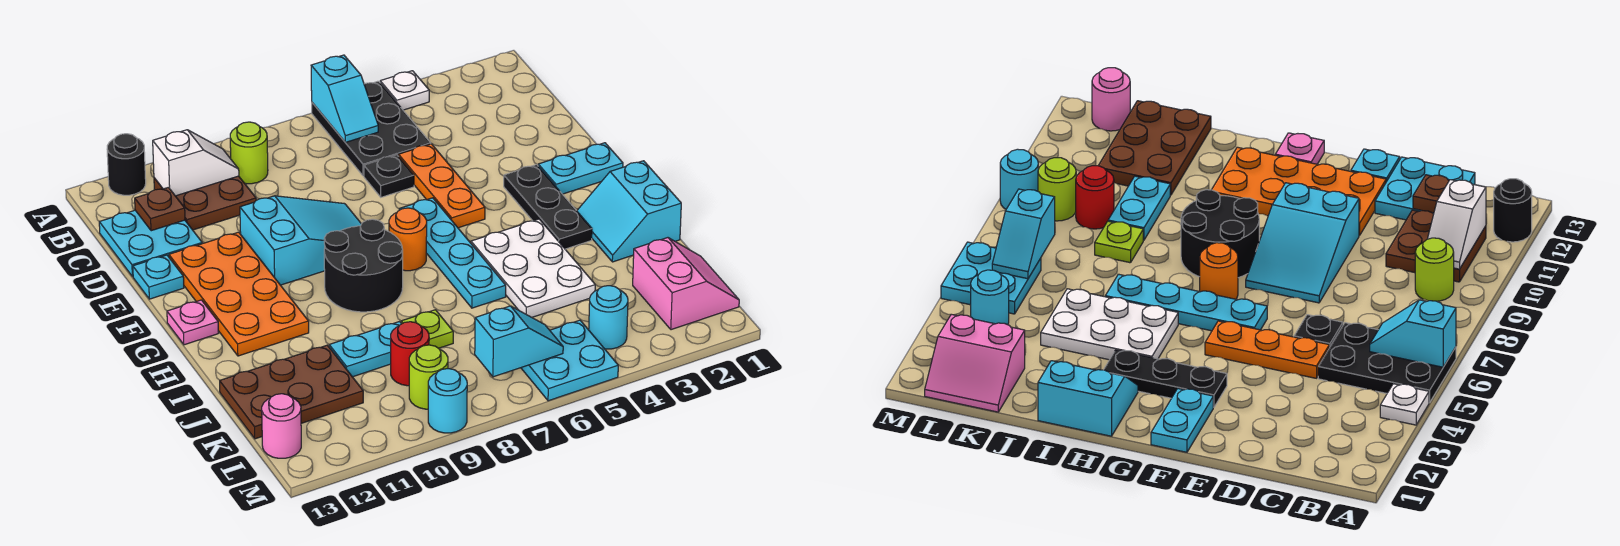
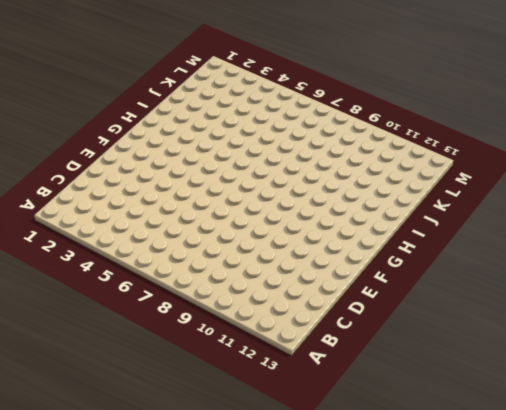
none -> white plate A4 level 1
none -> black plate A5:C6 level 1
none -> black round brick A12 level 1
none -> lime round brick B9 level 1

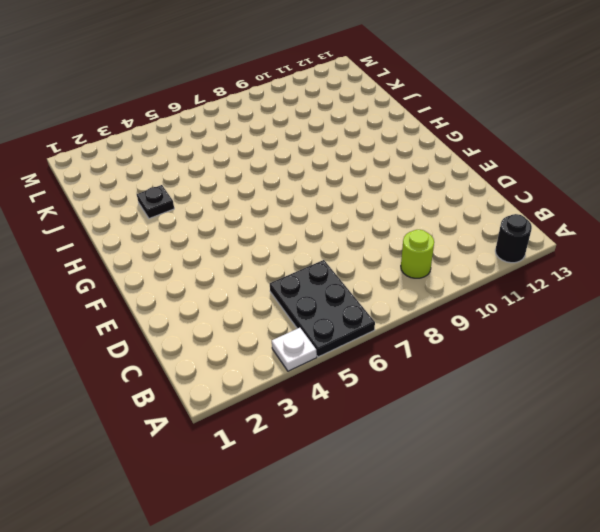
black plate I3 level 1 -> black plate D6 level 1
none -> brown plate B10:C11 level 1
none -> cyan plate C12:D13 level 1
none -> orange plate D5:F5 level 1
none -> cyan slope E8:F10 level 1 top 10

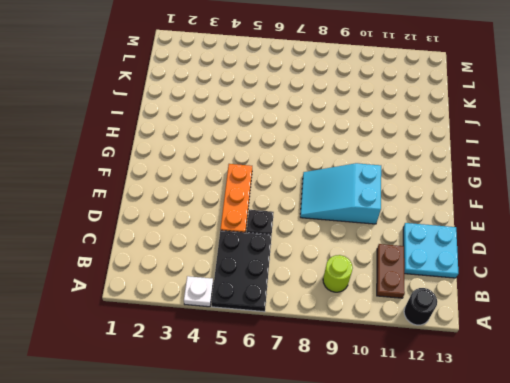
brown plate B11:C11 level 1 -> brown plate B10:C11 level 1
none -> orange plate E11:H12 level 1
none -> cyan plate E13 level 1
none -> cyan plate F1:F2 level 1
none -> black plate F3:H3 level 1

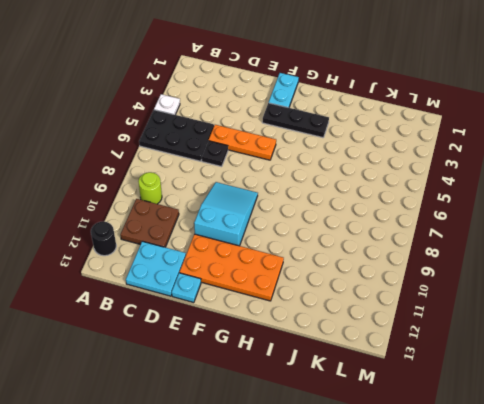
none -> cyan plate F6:I6 level 1
none -> orange round brick G7 level 1
none -> black round brick G8:H9 level 1
none -> pink plate G13 level 1

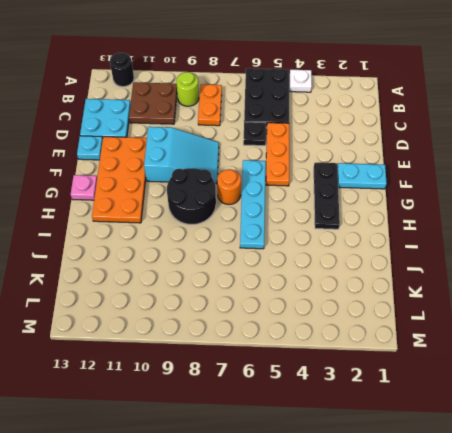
orange plate B8:C8 level 1 -> none
none -> cyan slope H1:I2 level 1 top 1
none -> white plate H4:J5 level 1
none -> lime plate J8 level 1
none -> cyan plate J9:J10 level 1

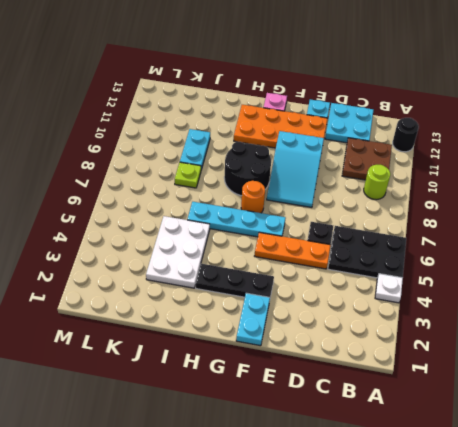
white plate I3:J5 level 1 -> white plate H4:J5 level 1
none -> cyan slope H1:I2 level 1 top 1
none -> brown plate J11:K13 level 1
none -> pink slope K1:L2 level 1 top 2
none -> red round brick K9 level 1

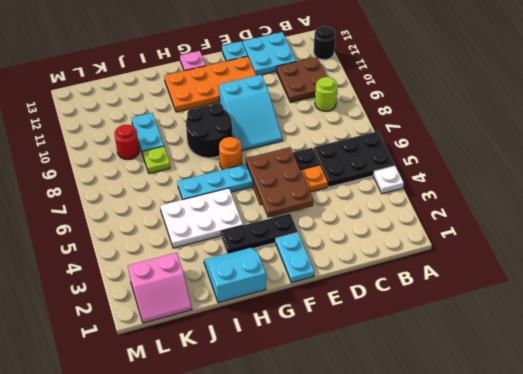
brown plate E4:F6 level 2 -> brown plate J11:K13 level 1
none -> cyan round brick L4 level 1
none -> cyan plate L5:M6 level 1
none -> lime round brick L9 level 1
none -> pink round brick L13 level 1

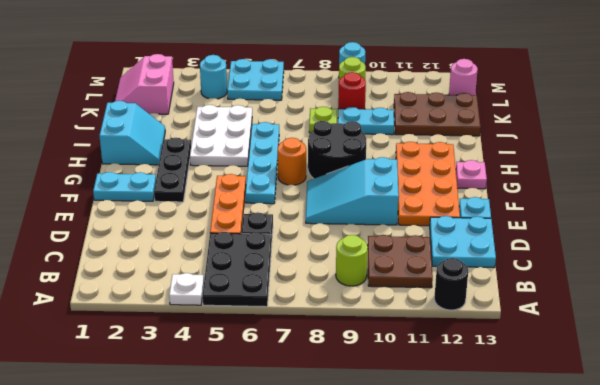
none -> cyan slope A6:B6 level 2 top A
none -> white slope B10:B11 level 2 top 11
none -> brown plate C12 level 2
none -> cyan slope L6:L7 level 2 top 7

